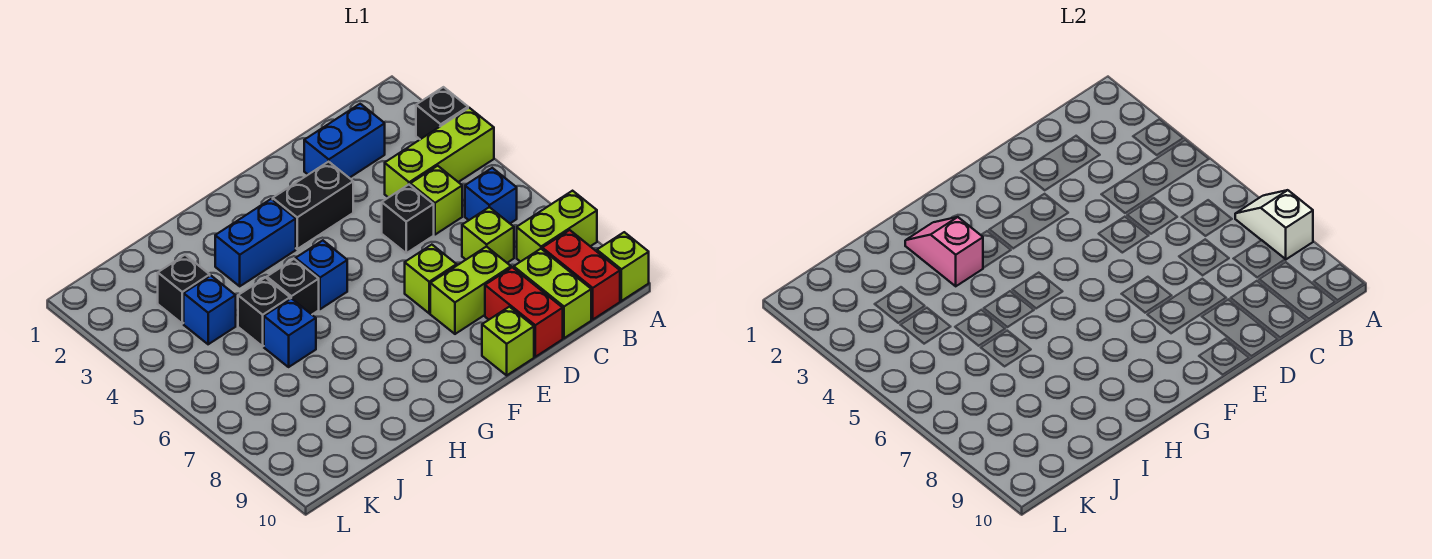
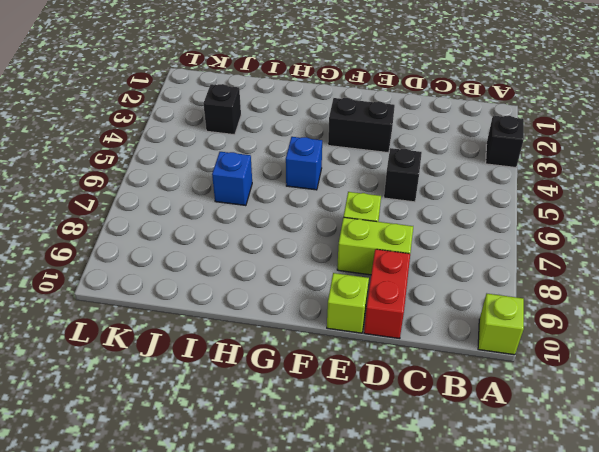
none -> lime brick A4:C4 level 1
none -> lime brick A8:B8 level 1
none -> blue brick B6 level 1

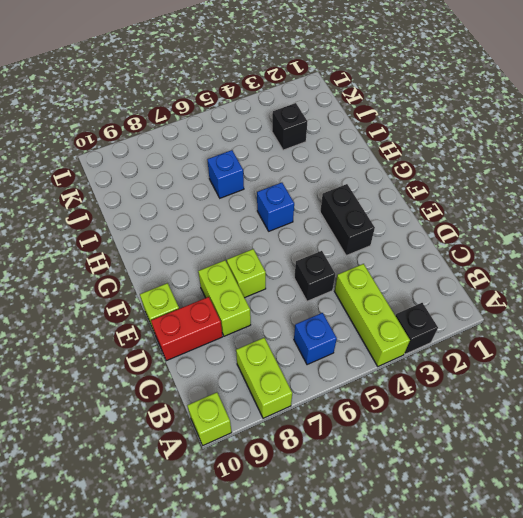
none -> red brick B9:B10 level 1
none -> blue brick C2:D2 level 1
none -> lime brick C5 level 1

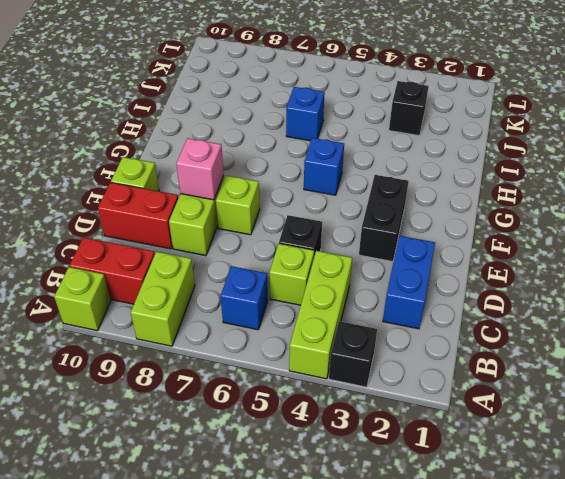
pink brick E8 level 2 -> none
none -> lime brick C7 level 1
none -> lime brick C9:C10 level 1
none -> blue brick G3:H3 level 1

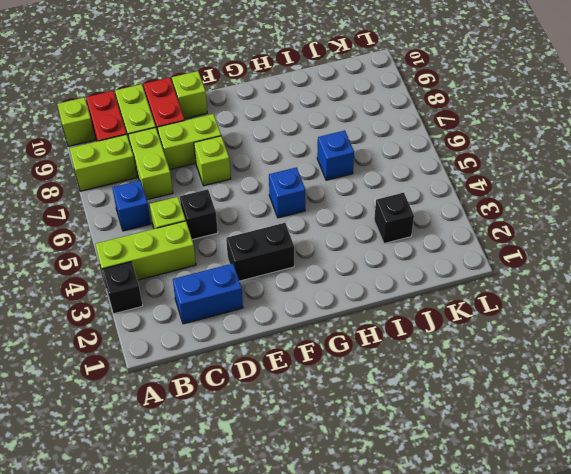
lime brick C7:C8 level 1 -> lime brick C7 level 1
none -> blue brick G3:H3 level 1
none -> black brick H5 level 1
none -> black brick I5 level 1

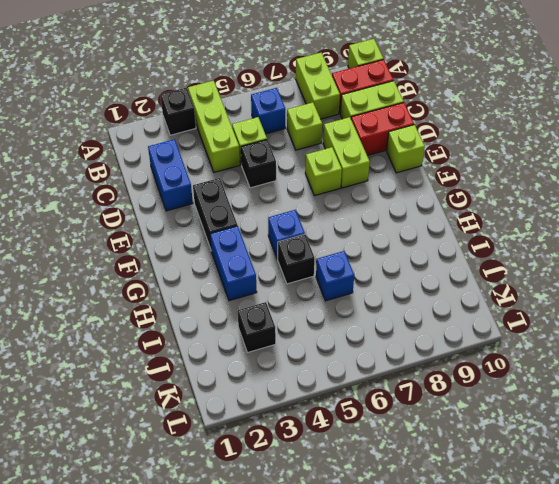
none -> black brick I5 level 1
none -> blue brick J4 level 1
none -> white slope A7:A8 level 2 top 8

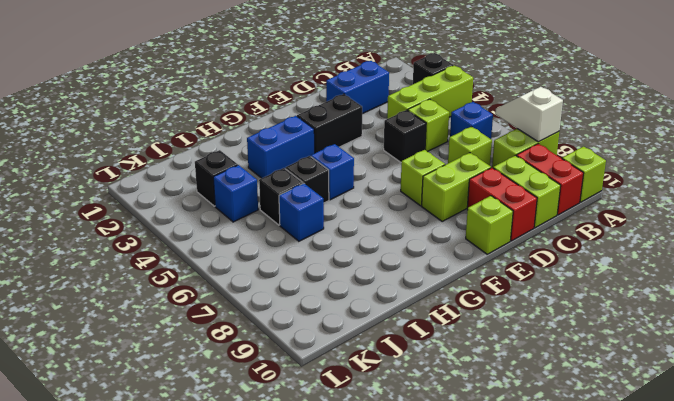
none -> pink slope H2:H3 level 2 top 3

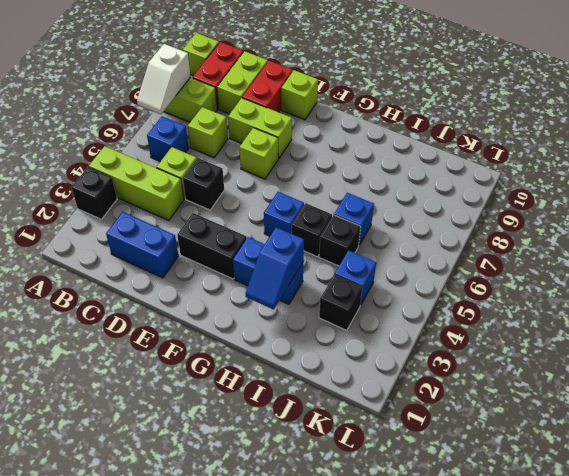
blue slope H2:H3 level 2 top 3 -> pink slope H2:H3 level 2 top 3

